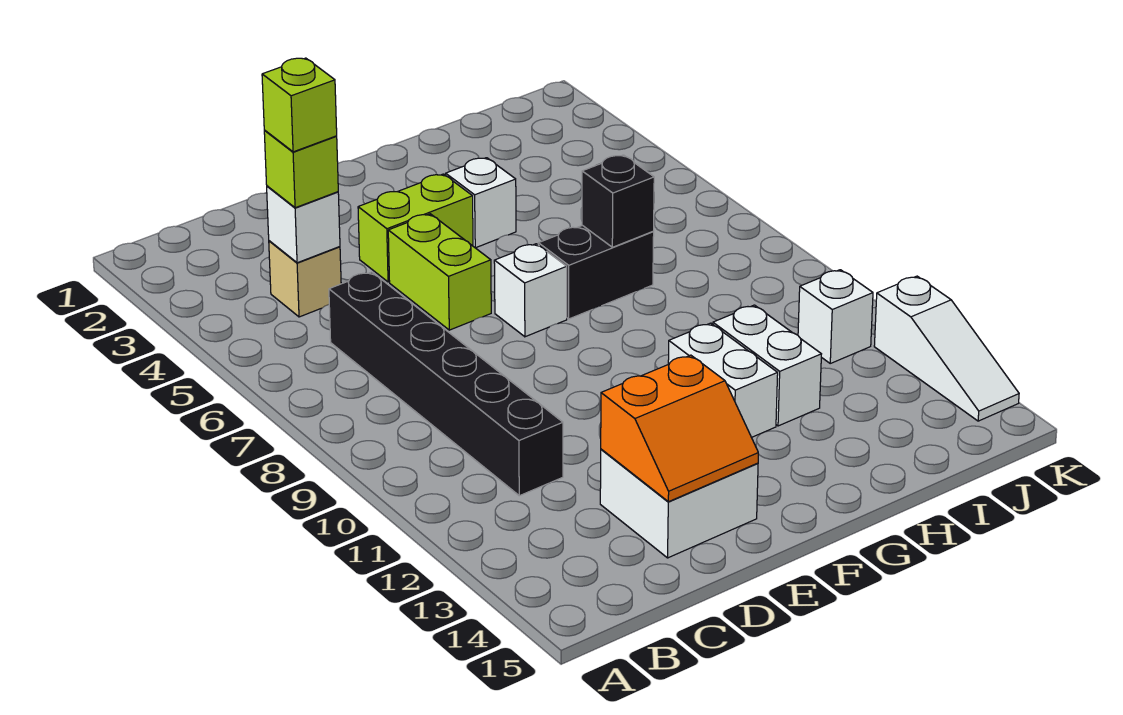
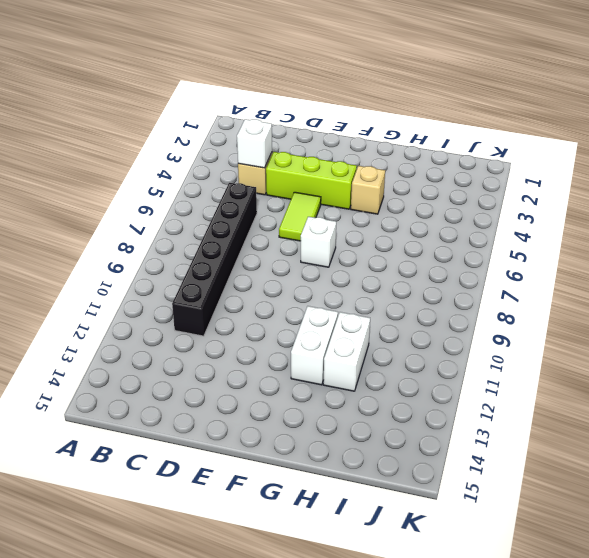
lime brick D4:F4 level 1 -> lime brick E4:F4 level 1
lime tile E5:E6 level 1 -> lime brick E5:E6 level 1
tan brick G4 level 1 -> white brick G4 level 1
none -> white brick D13:E14 level 1
none -> black brick G7:H7 level 1
none -> white brick J11 level 1

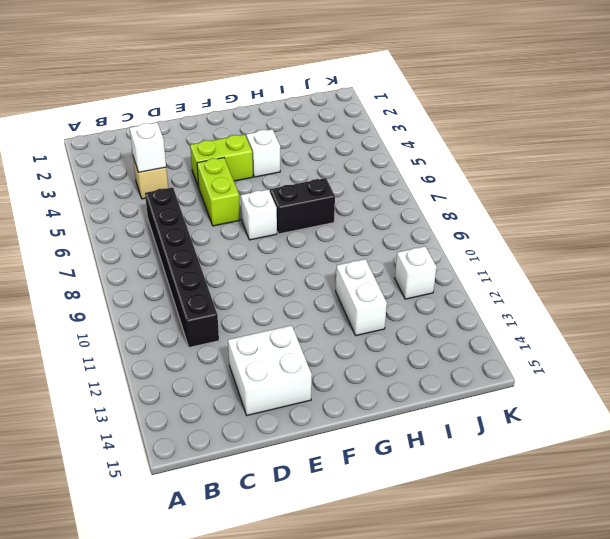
none -> white brick G11:G12 level 1
none -> white slope K12:K14 level 1 top 12
none -> orange slope D13:E14 level 2 top 13

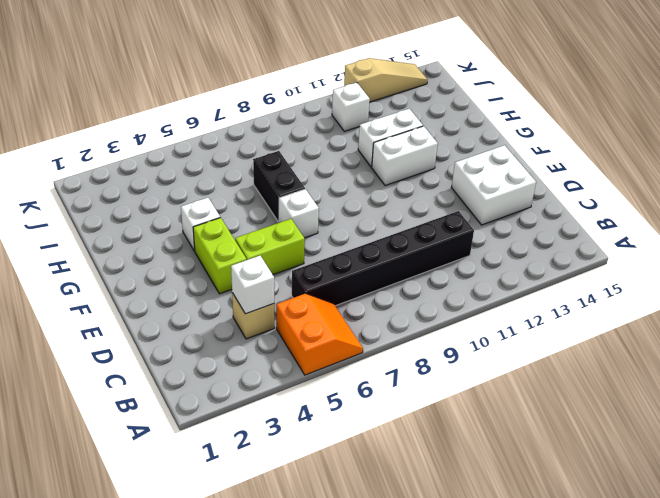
orange slope A5:B6 level 1 top 5 -> orange slope D13:E14 level 2 top 13
tan slope K12:K14 level 1 top 12 -> white slope K12:K14 level 1 top 12
none -> black brick H7 level 2
none -> lime brick C4 level 3
none -> lime brick C4 level 4

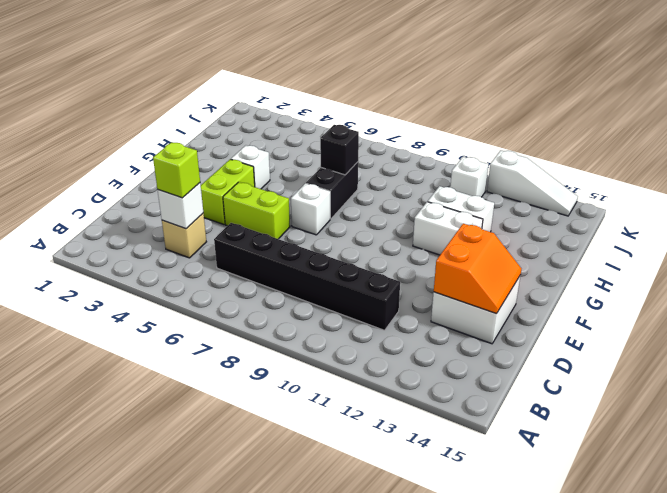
none -> lime brick C4 level 4

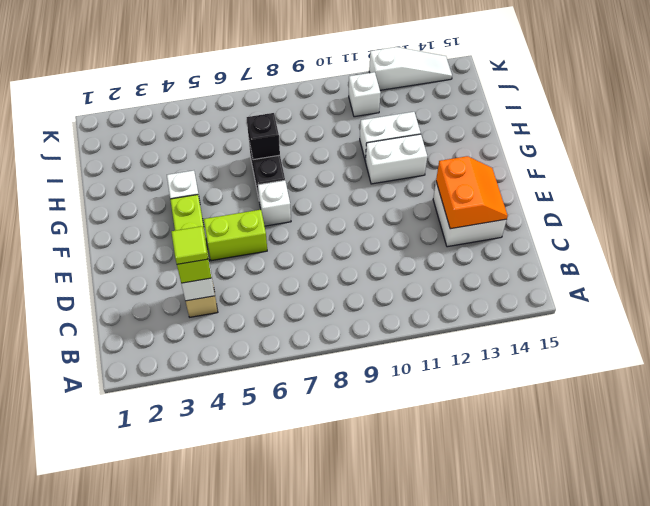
lime tile C4 level 4 -> lime brick C4 level 4
none -> black brick C6:C11 level 1

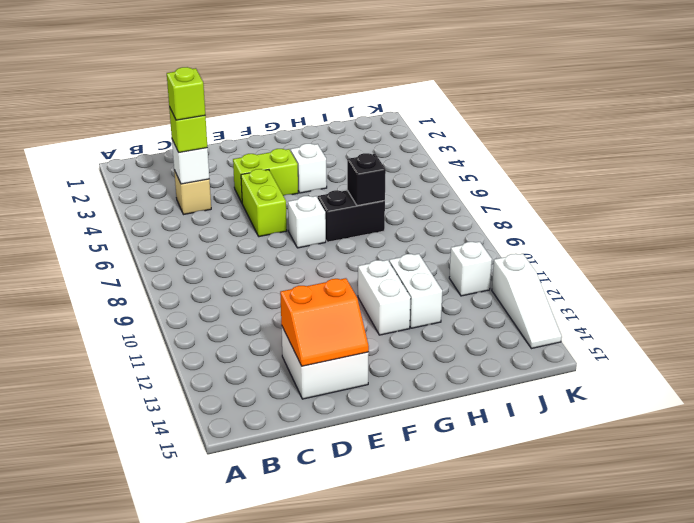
none -> black brick C6:C11 level 1

